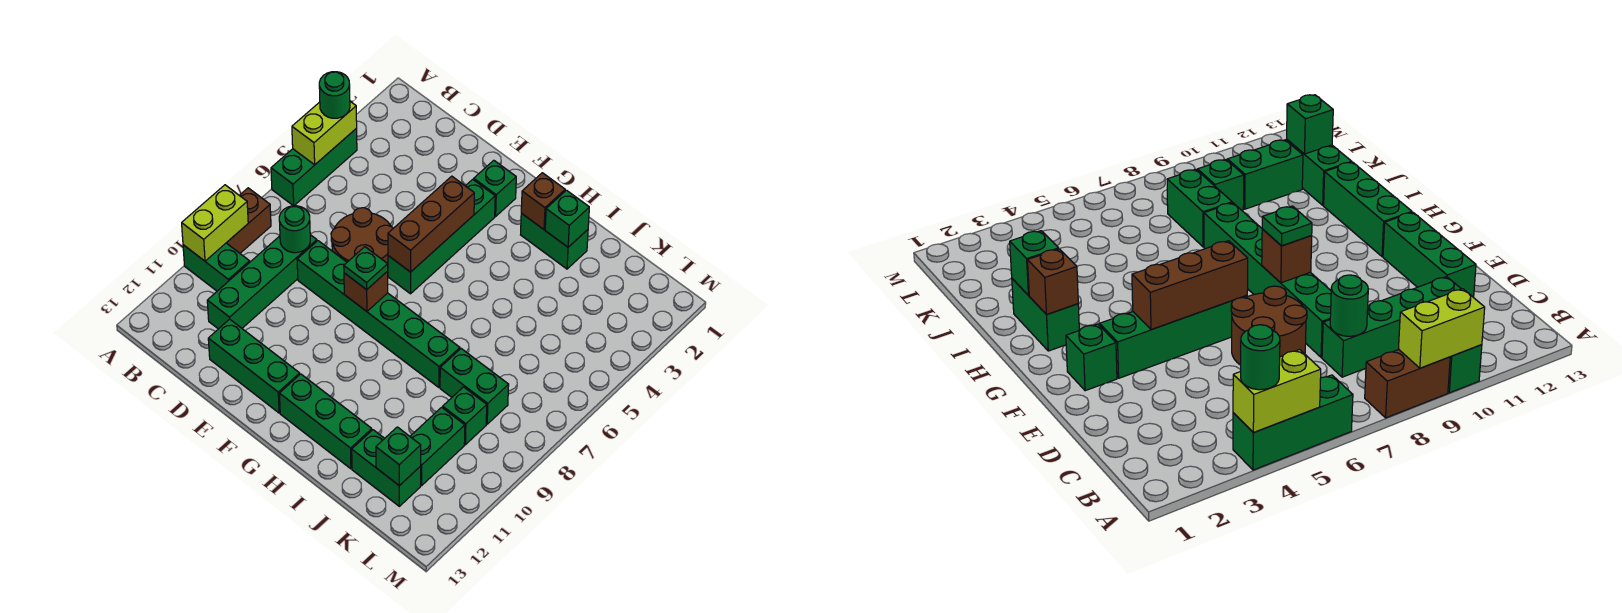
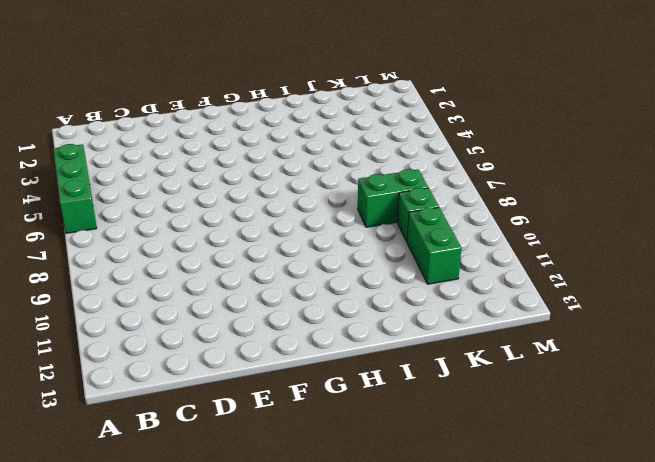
none -> brown brick A8:A9 level 1
none -> green brick A10:B10 level 1
none -> green brick C8:C11 level 1

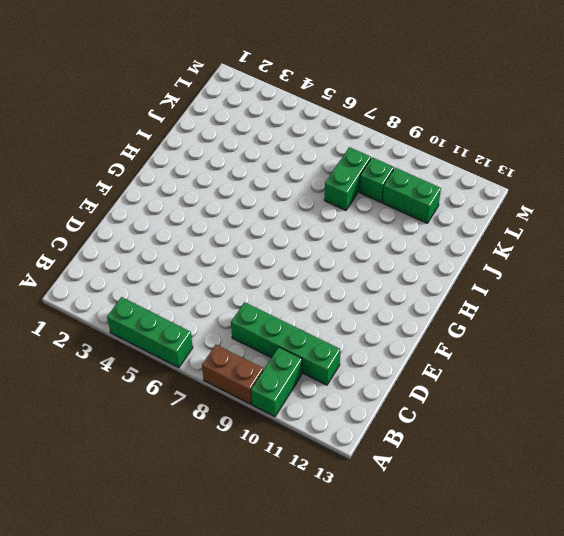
none -> brown round brick D6:E7 level 1
none -> green brick D8:I8 level 1
none -> green brick D12:F12 level 1

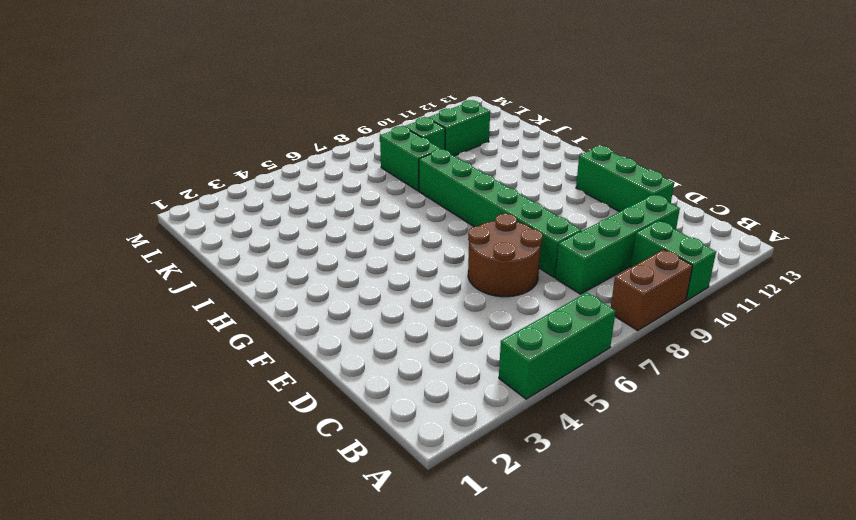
none -> green brick F2 level 1
none -> green brick F3:F6 level 1
none -> green brick G12:I12 level 1

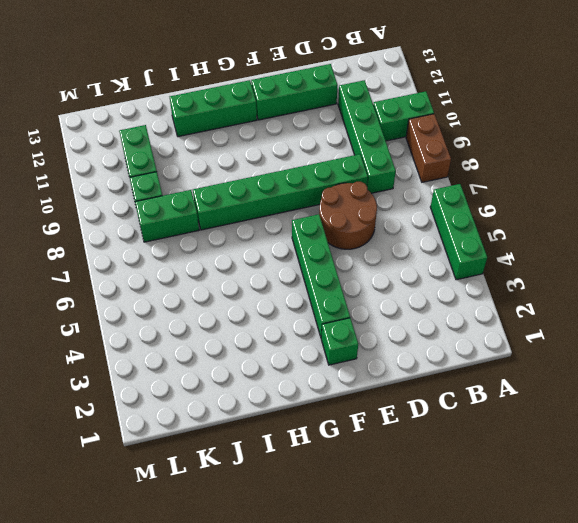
none -> green brick H2:I2 level 1
none -> green brick J12:K12 level 1
none -> lime brick A4:A5 level 2

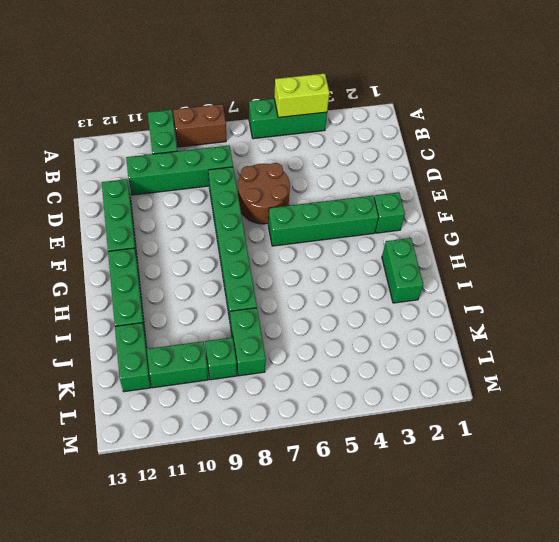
none -> lime brick A9:A10 level 2
none -> green round brick C8 level 2
none -> brown brick F4:F6 level 2

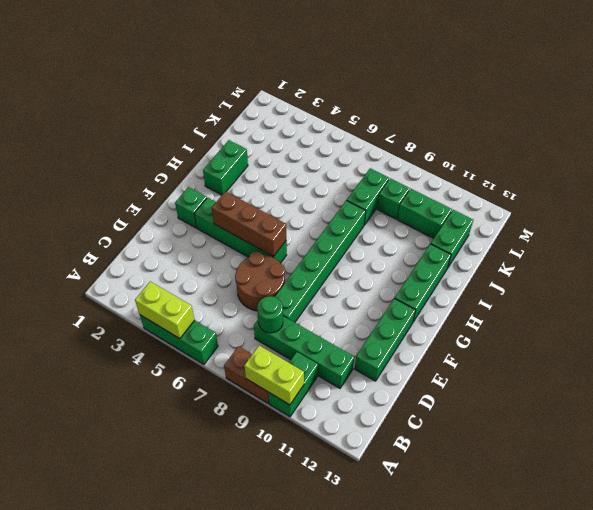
none -> brown brick F8 level 2
none -> brown brick H2 level 2
none -> green brick I2 level 2

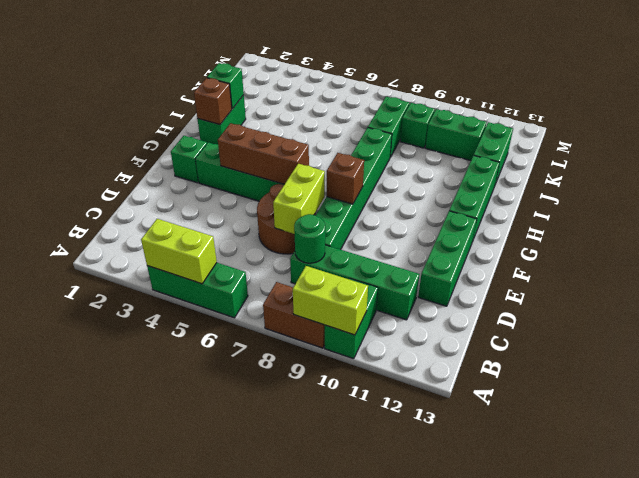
lime brick D7:E7 level 2 -> none
none -> green brick K12 level 2
none -> green round brick A4 level 3
none -> green plate F8 level 3

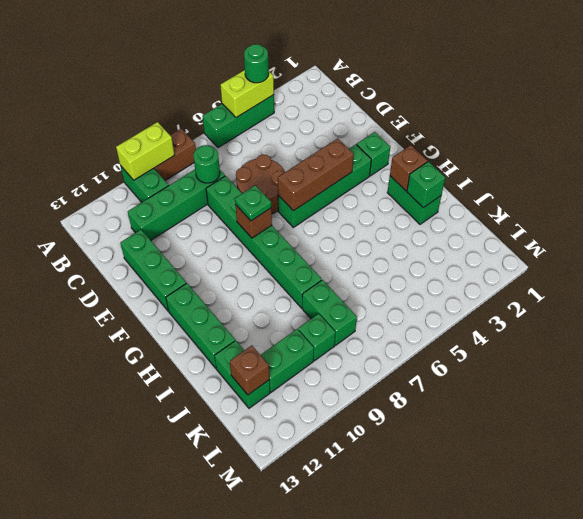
brown brick K12 level 2 -> green brick K12 level 2

